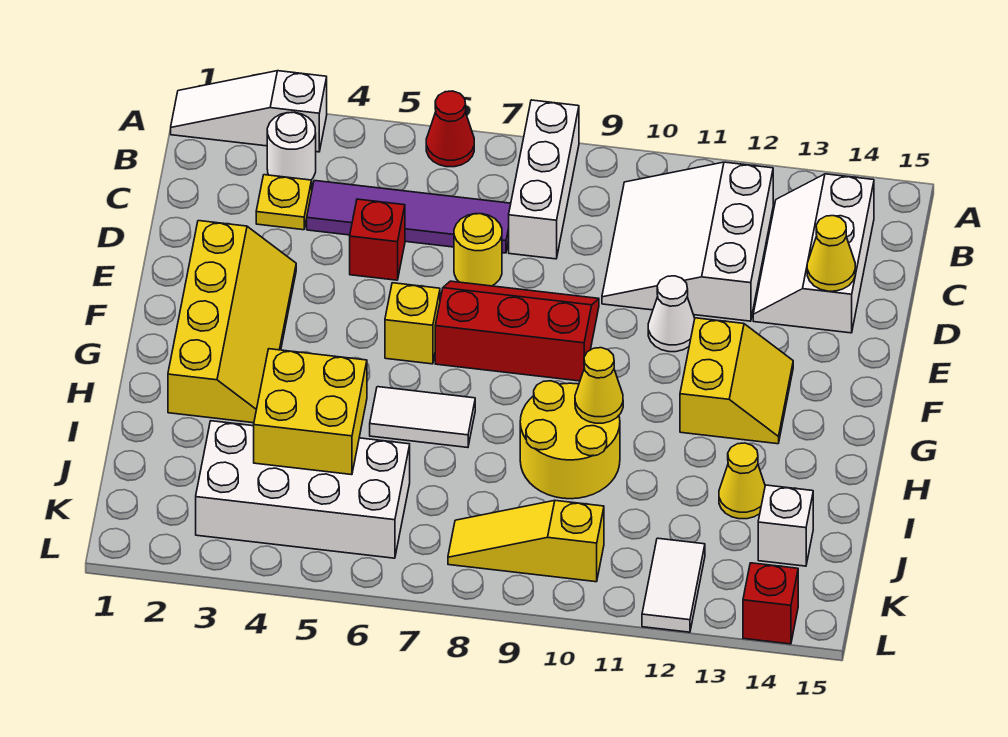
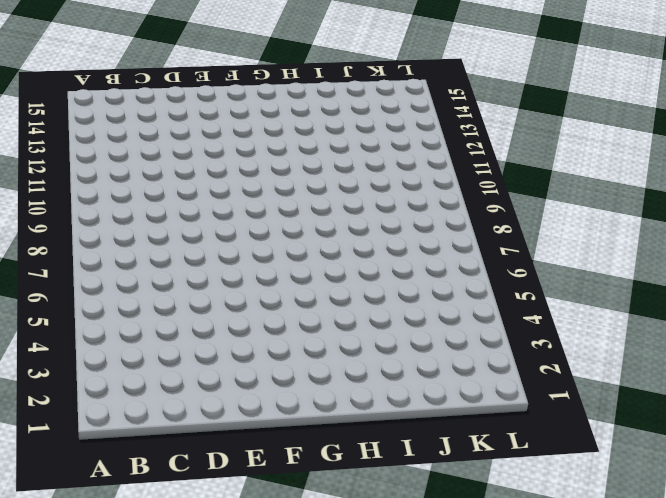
none -> white slope A1:A3 level 1 top 3
none -> red cone A6 level 1
none -> white brick A8:C8 level 1

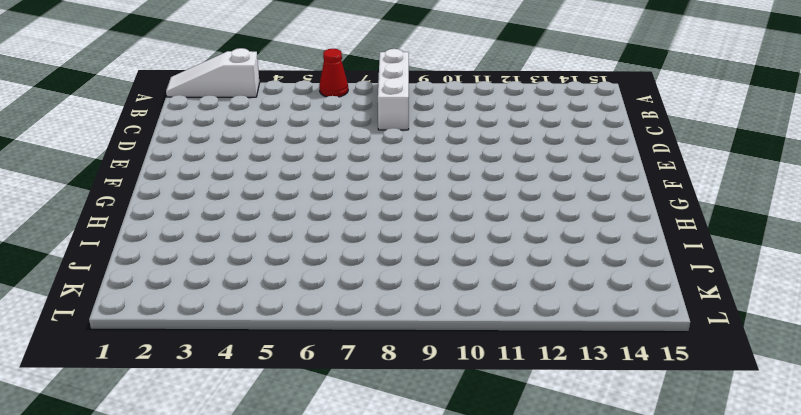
none -> white round brick B3 level 1
none -> white slope B10:D12 level 1 top 12
none -> white slope B13:D14 level 1 top 14

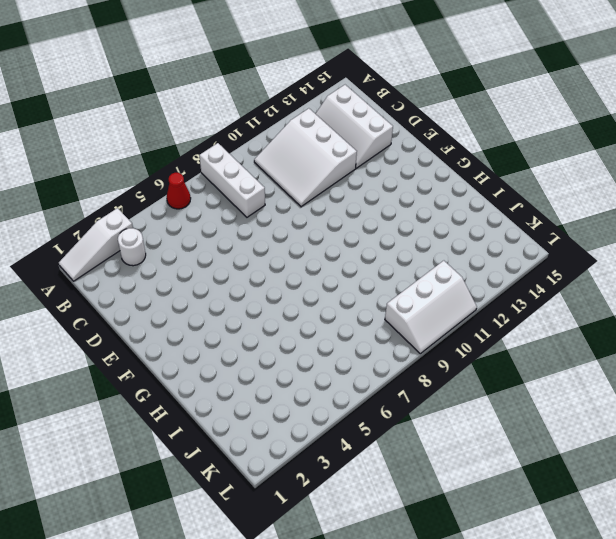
white slope K9:L11 level 1 top K -> yellow slope K8:K10 level 1 top 10
none -> yellow plate C3 level 1
none -> purple tile C4:C7 level 1
none -> red brick D5 level 1

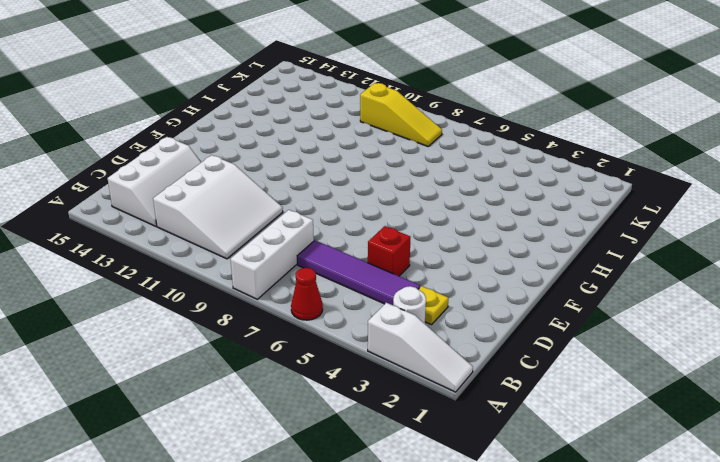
none -> yellow round brick D7 level 1
none -> yellow slope E2:H3 level 1 top 2
none -> red slope E7:F9 level 1 top F

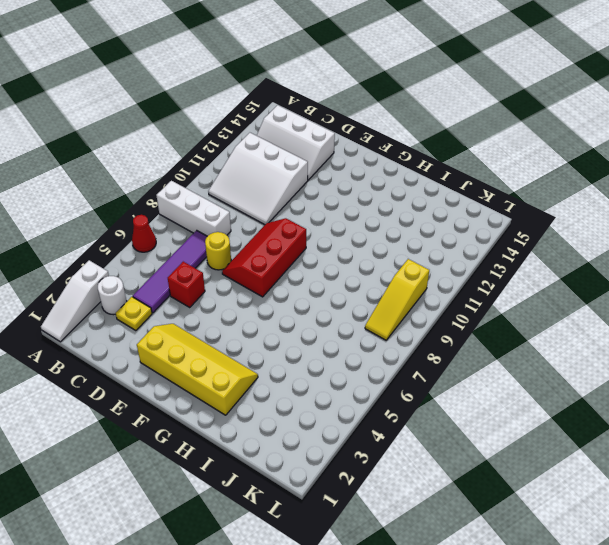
none -> white cone E11 level 1
none -> yellow brick F6 level 1
none -> yellow slope F12:G13 level 1 top 12

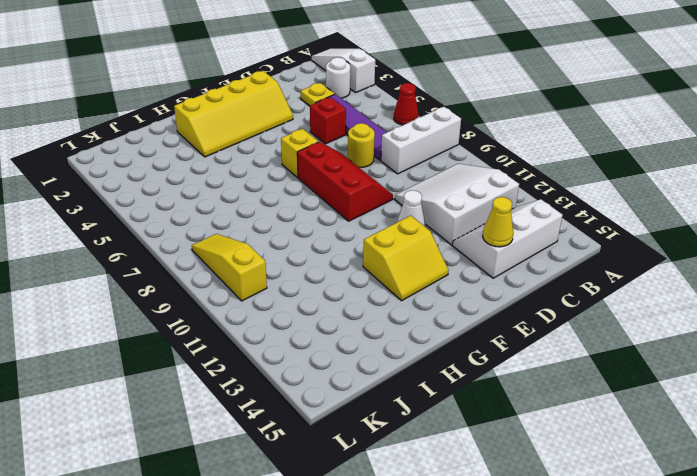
none -> white tile H6:H7 level 1
none -> yellow round brick H9:I10 level 1
none -> yellow cone I13 level 1

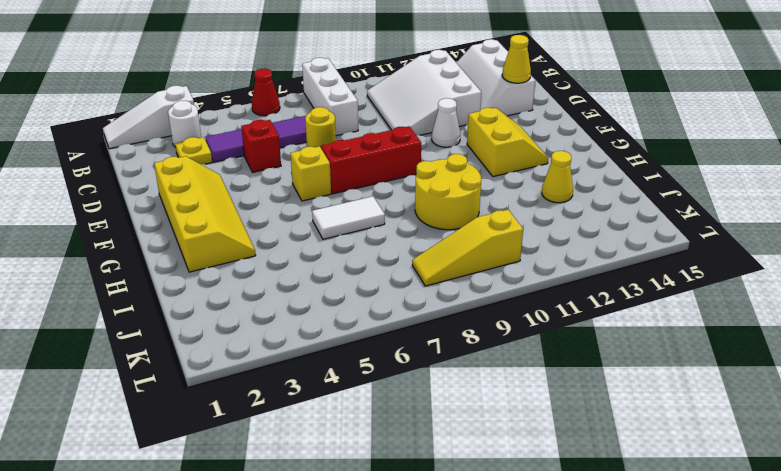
none -> white brick J3:K6 level 1
none -> white brick J14 level 1
none -> white tile K12:L12 level 1

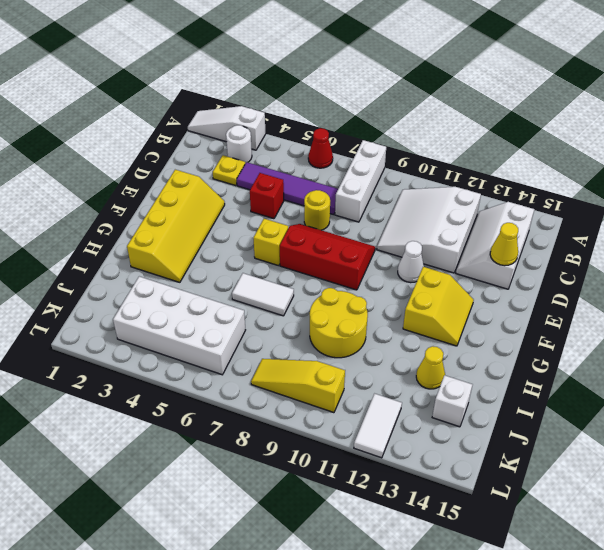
none -> red brick L14 level 1
none -> yellow cone H10 level 2
none -> yellow brick I4:J5 level 2

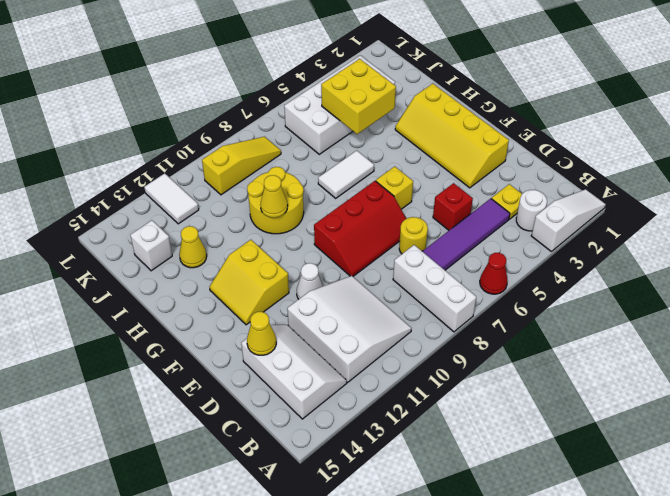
none -> red brick L14 level 1

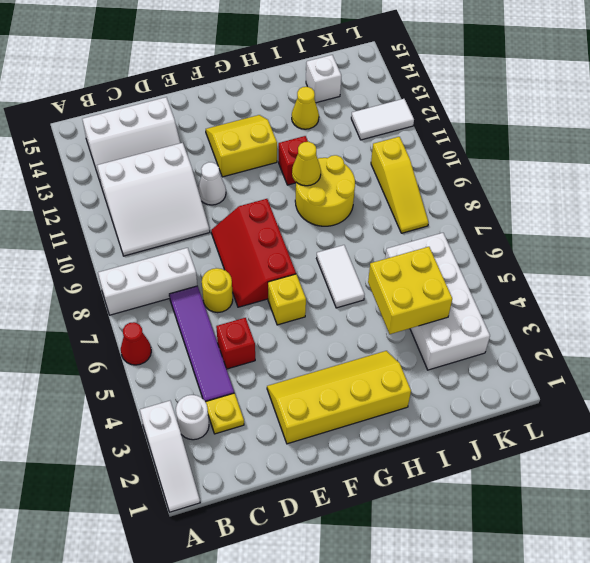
red brick H11 level 1 -> red brick L14 level 1
none -> yellow cone D14 level 2

